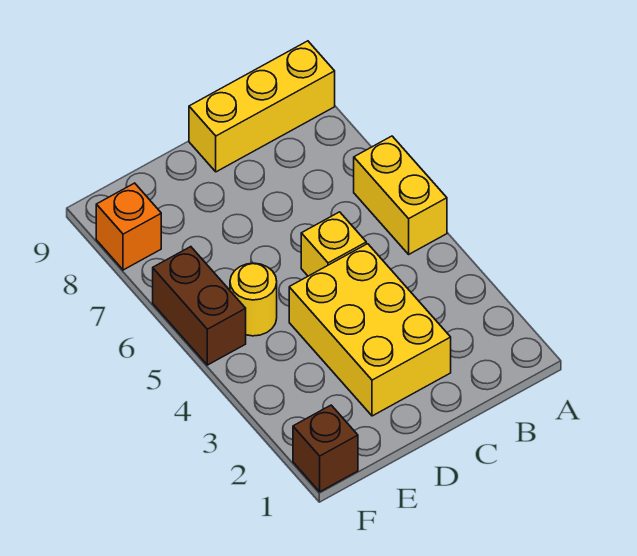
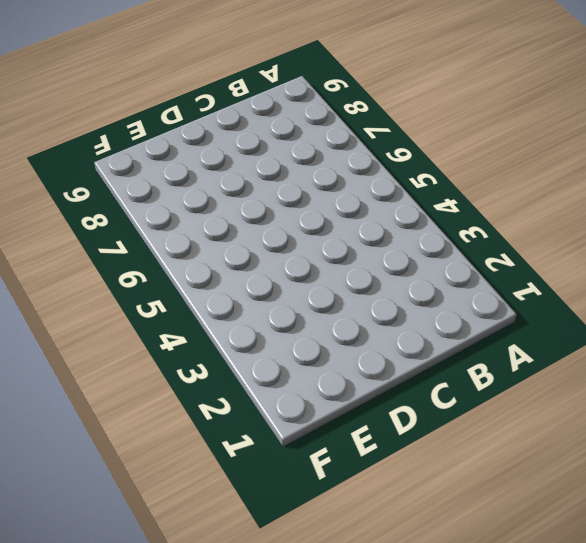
none -> yellow brick A5:A6 level 1
none -> yellow brick A9:C9 level 1

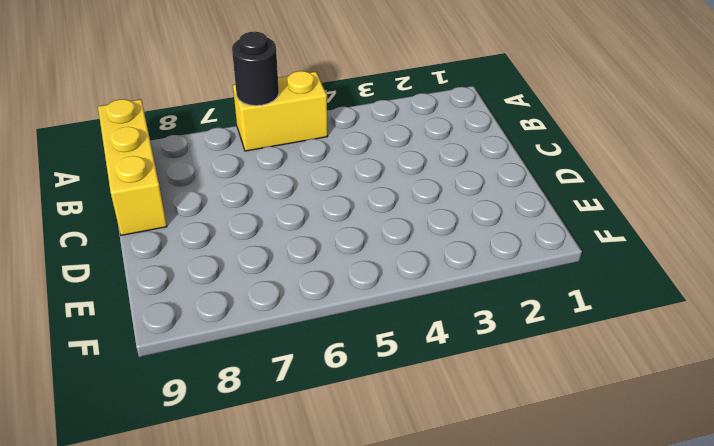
black round brick A6 level 2 -> none
none -> yellow brick C2:D4 level 1
none -> yellow brick C5 level 1

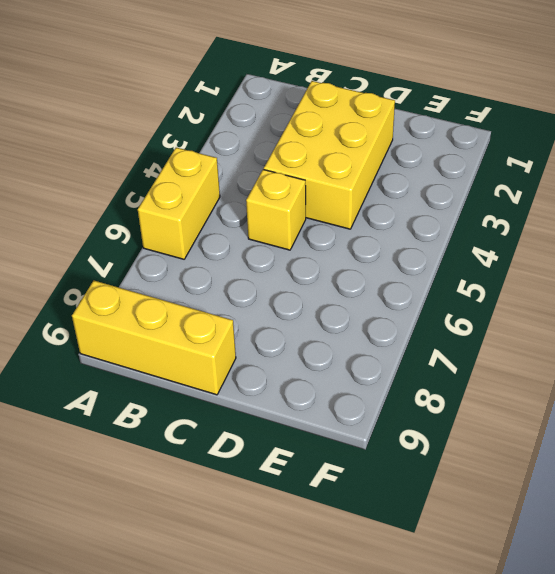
none -> yellow round brick E5 level 1
none -> brown brick F1 level 1

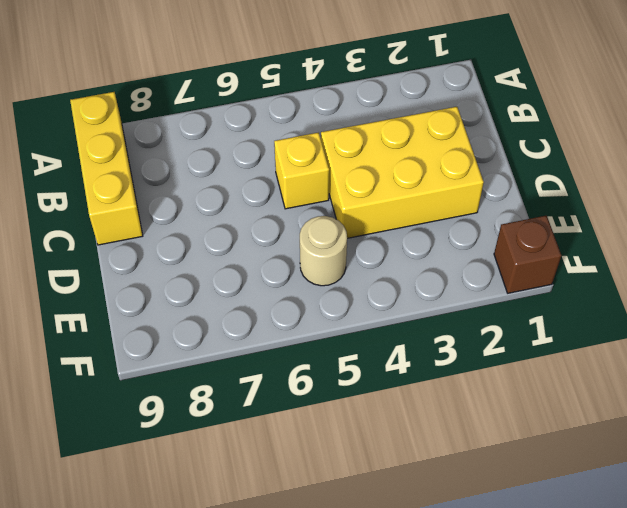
tan round brick E5 level 1 -> yellow round brick E5 level 1
none -> yellow brick A5:A6 level 1
none -> brown brick F5:F6 level 1

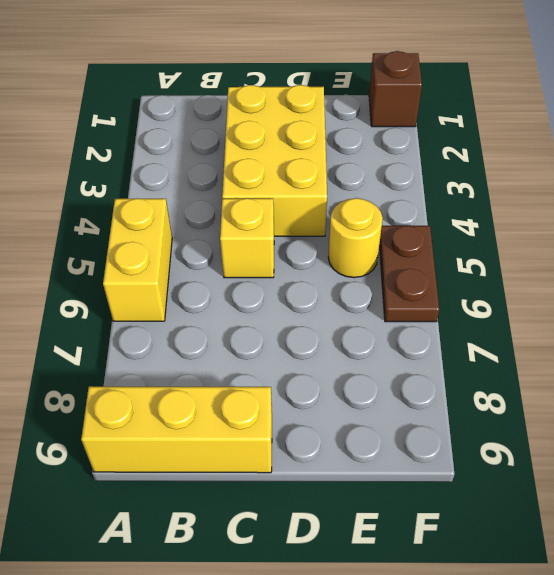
brown plate F5:F6 level 1 -> brown brick F5:F6 level 1
none -> orange brick F8 level 1

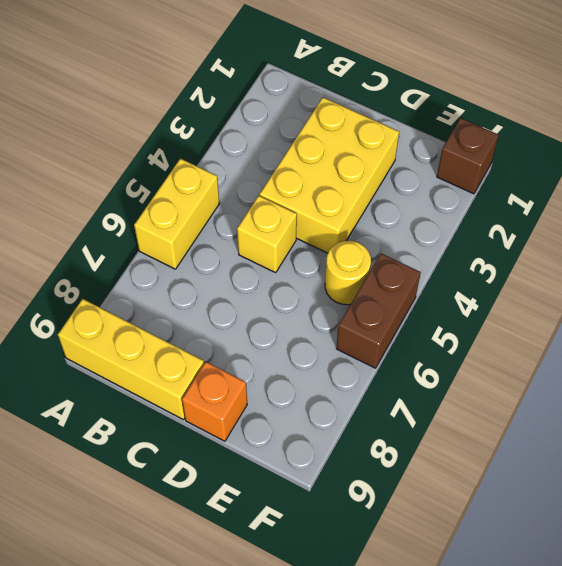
orange brick D9 level 1 -> orange brick F8 level 1

